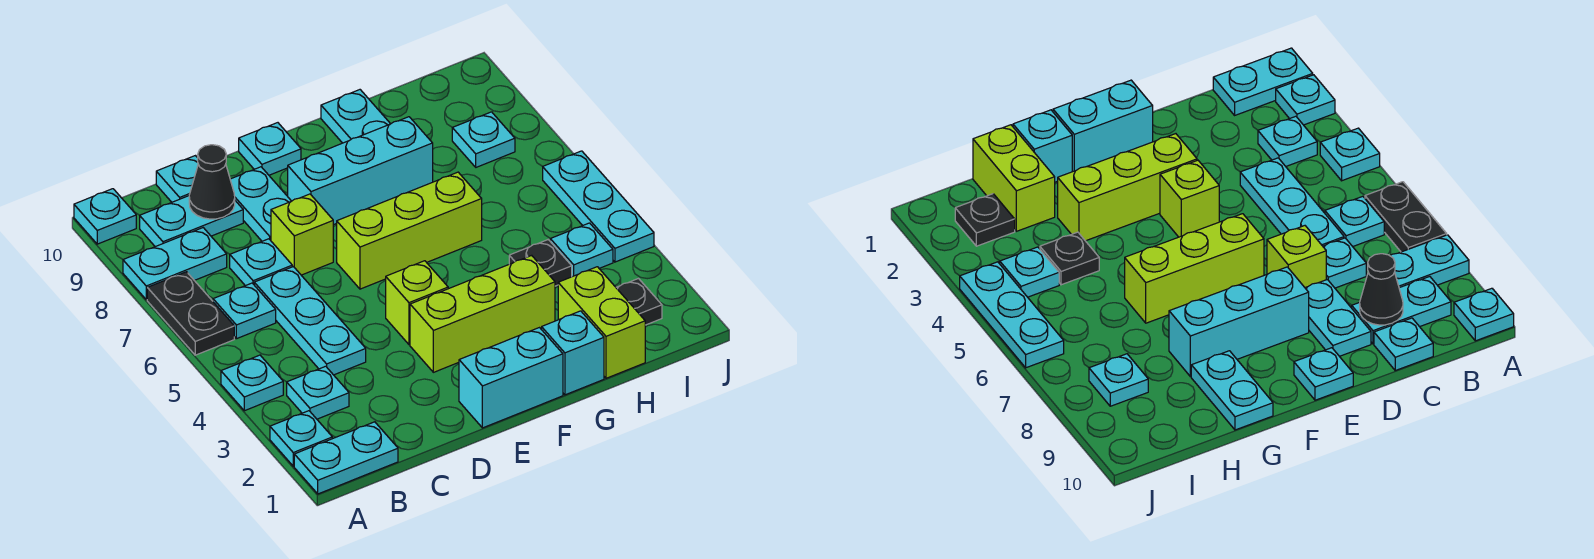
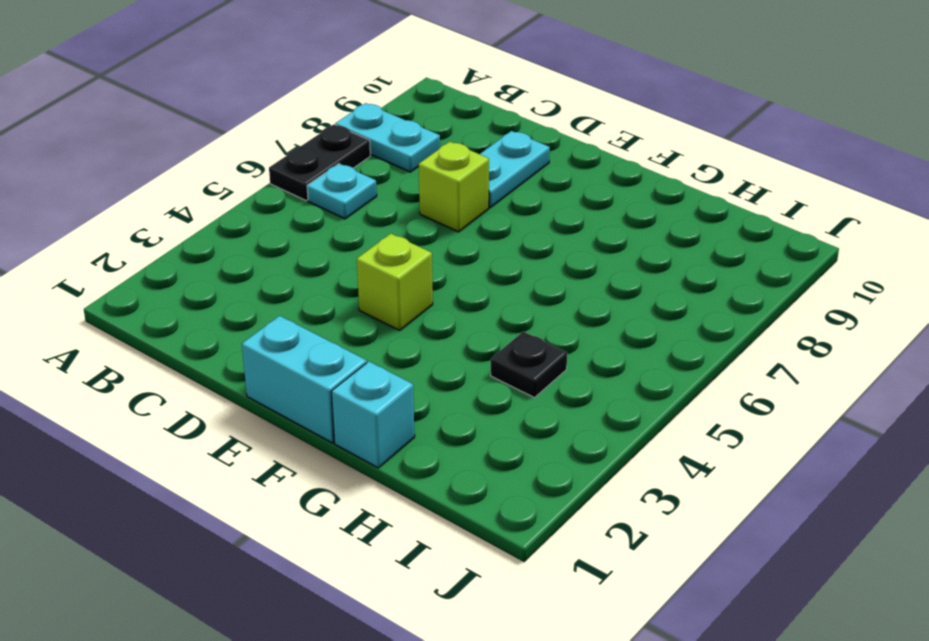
none -> cyan plate A1:B1 level 1
none -> cyan plate A2 level 1
none -> cyan plate A4 level 1

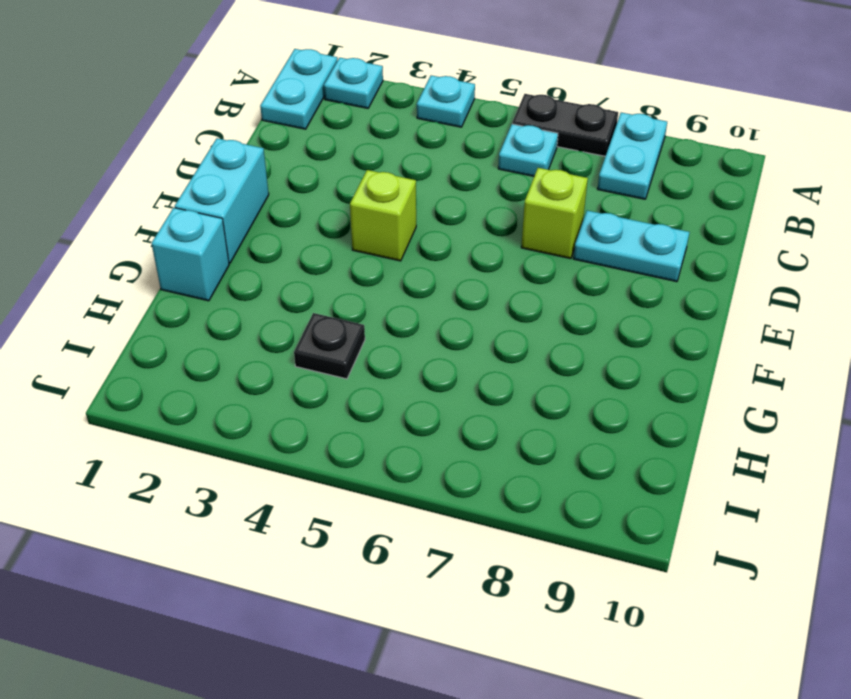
none -> cyan plate A10 level 1
none -> cyan plate B3 level 1
none -> cyan plate B9:C9 level 1

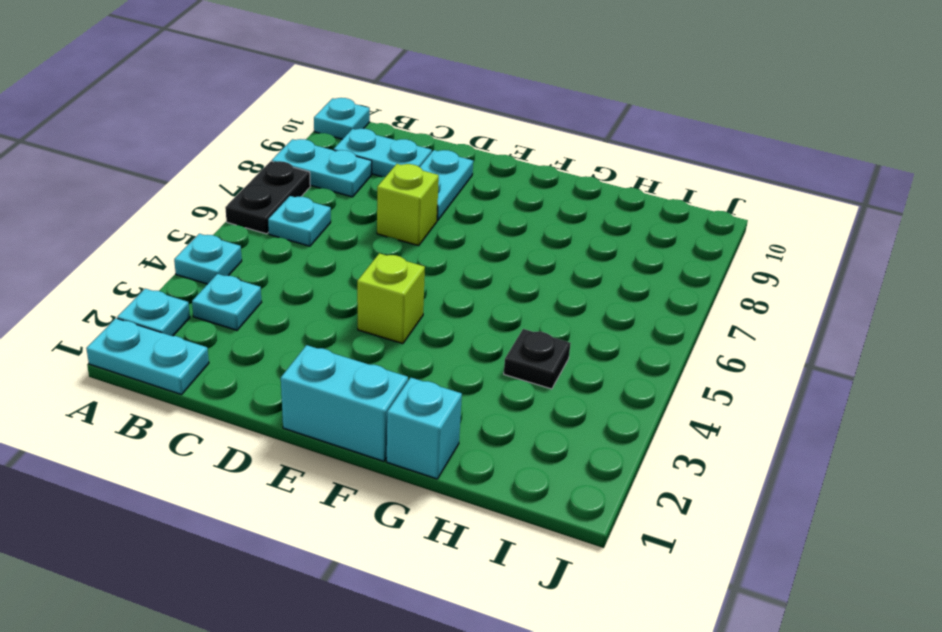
none -> cyan plate C4:C6 level 1
none -> cyan plate C7 level 1
none -> cyan plate C10 level 1

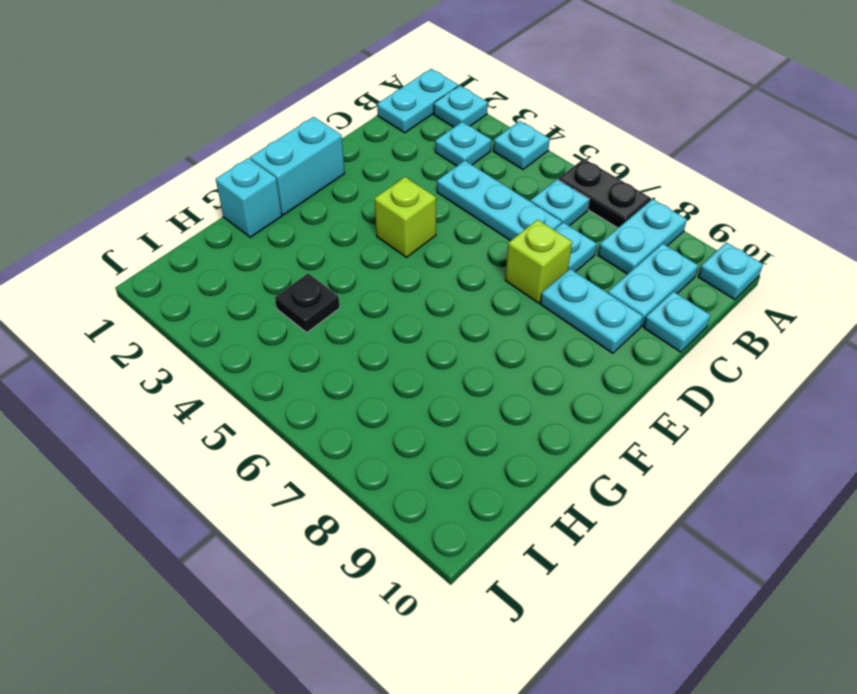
none -> lime brick E3:G3 level 1
none -> lime brick E6:G6 level 1
none -> cyan brick E8:G8 level 1

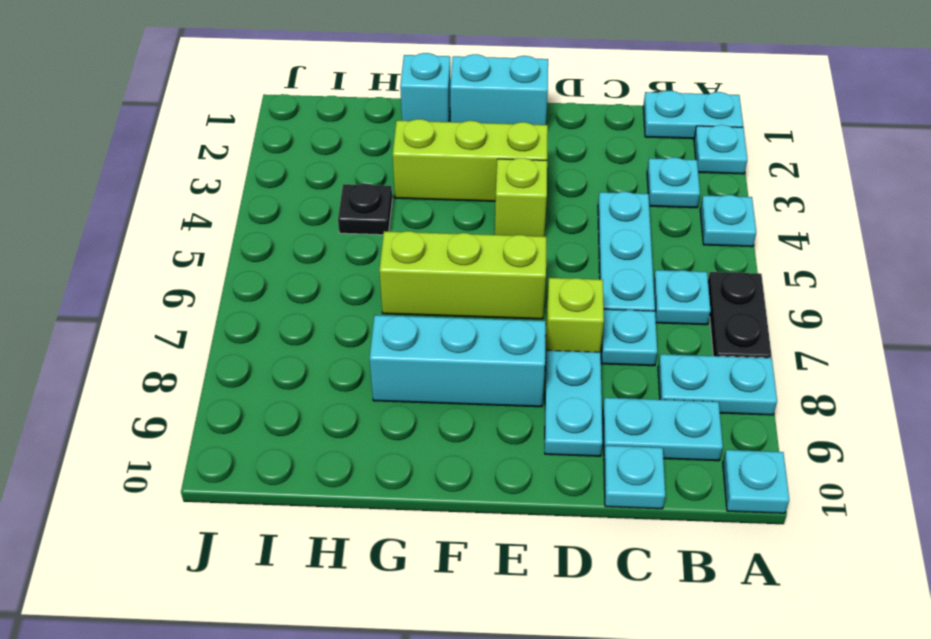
none -> cyan plate E10 level 1
none -> cyan plate G9:G10 level 1
none -> lime brick H1:H2 level 1

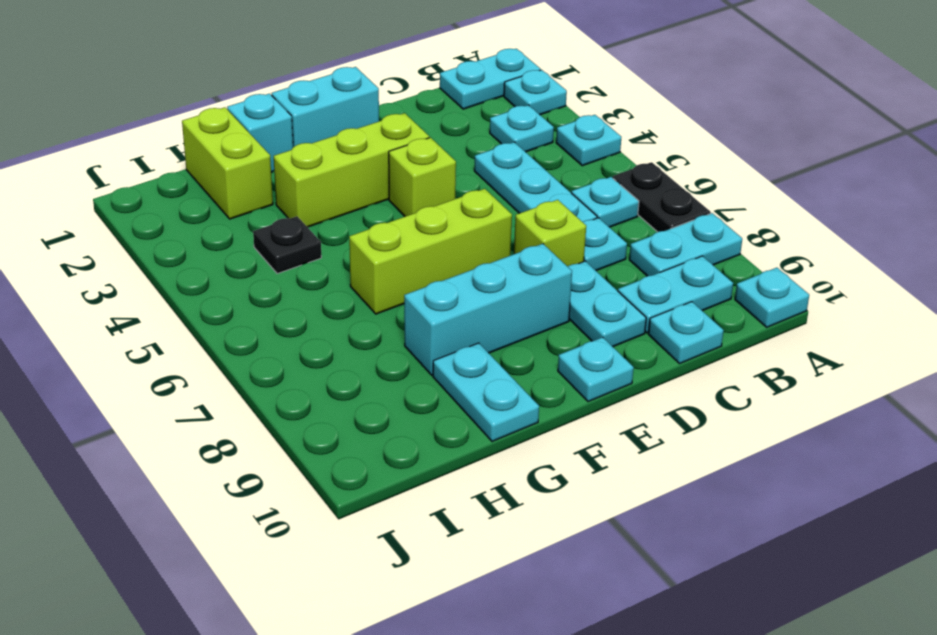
none -> black plate I2 level 1
none -> cyan plate I4 level 1
none -> cyan plate I8 level 1

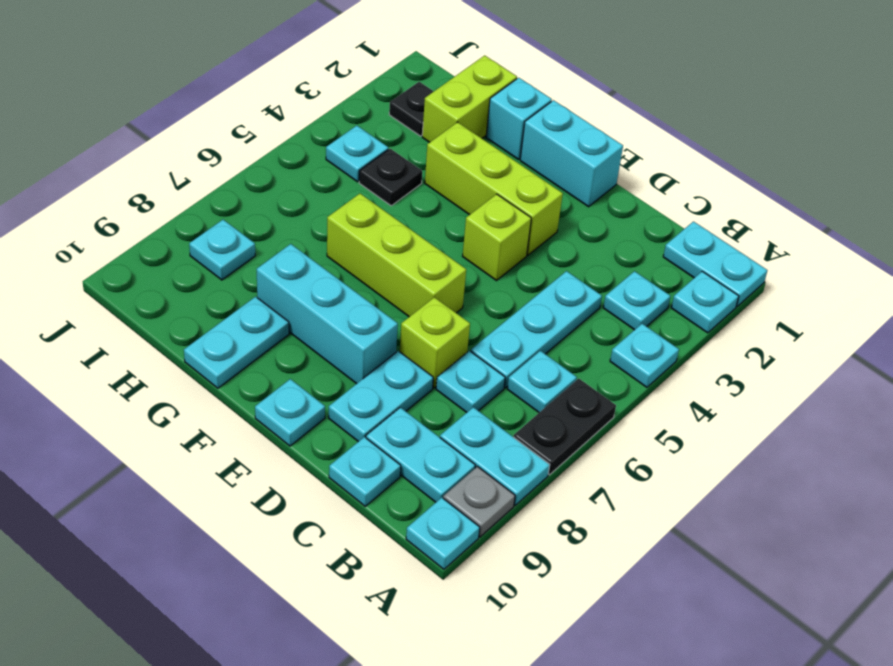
grey plate A9 level 1 -> none
none -> cyan plate J4:J6 level 1
none -> black cone C9 level 2

